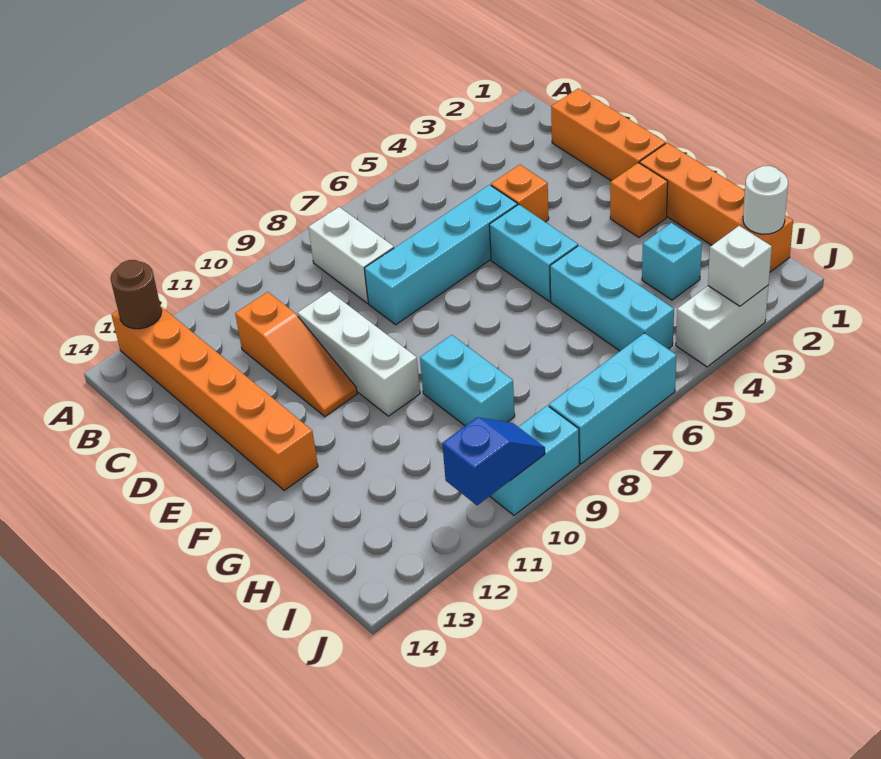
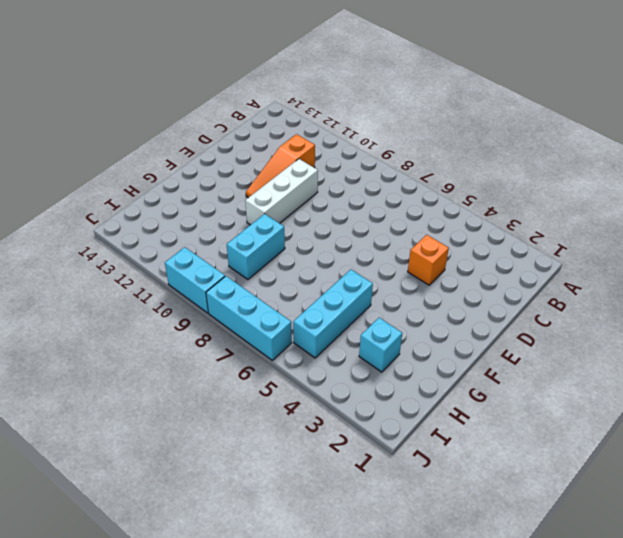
none -> orange brick A13:F13 level 1
none -> white brick B8:C8 level 1
none -> orange brick C1:E1 level 1

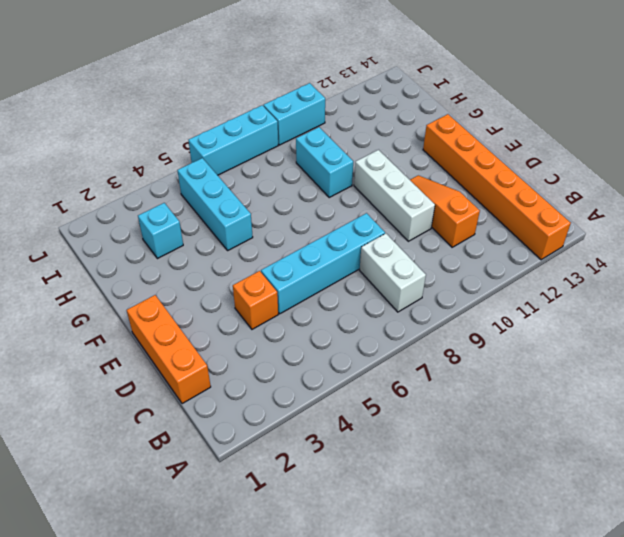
none -> cyan brick E5:F5 level 1
none -> orange brick F1:I1 level 1
none -> orange brick F2 level 1

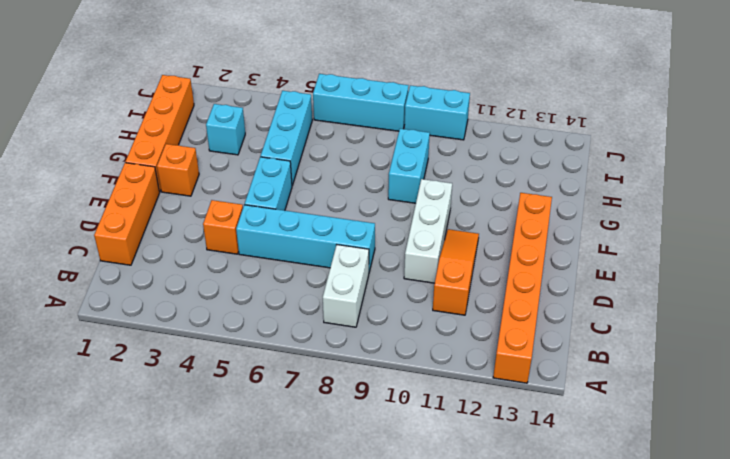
none -> white brick J3:J4 level 1
none -> brown round brick A13 level 2
none -> white round brick I1 level 2

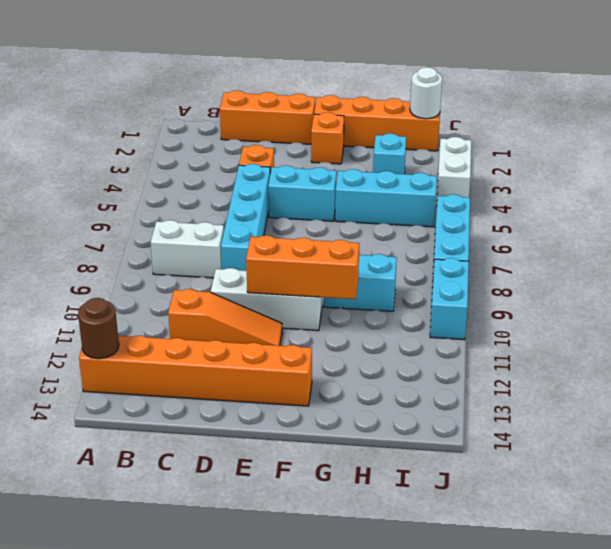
orange brick E10:G10 level 2 -> none
none -> white brick J3 level 2
none -> blue slope J10:J11 level 2 top 11

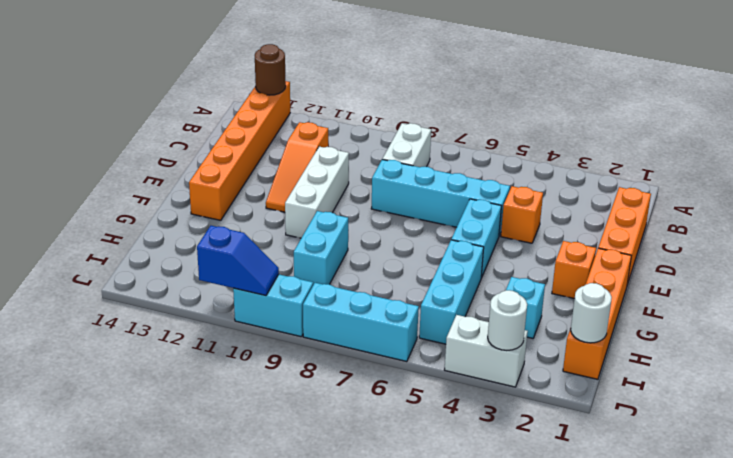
white round brick J3 level 2 -> white brick J3 level 2

